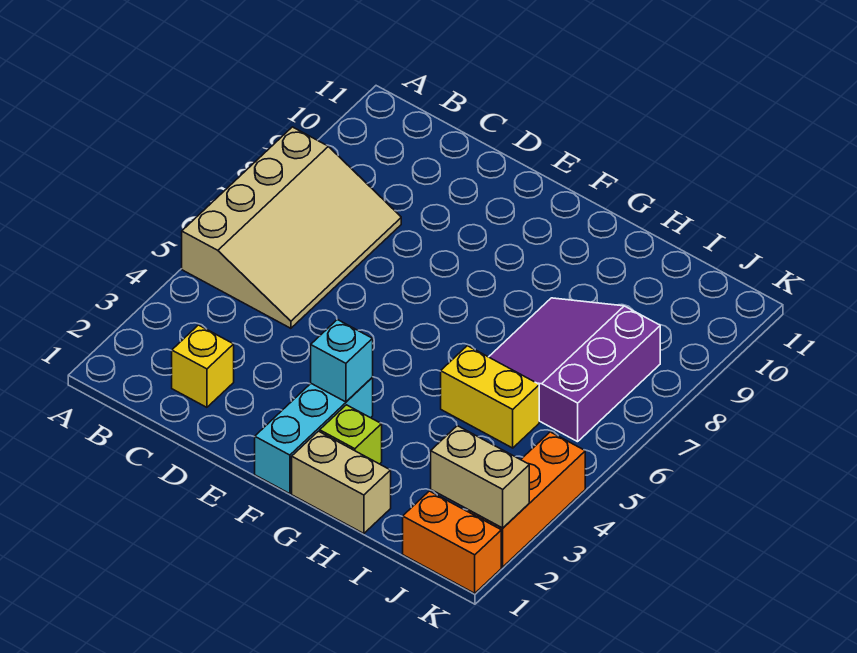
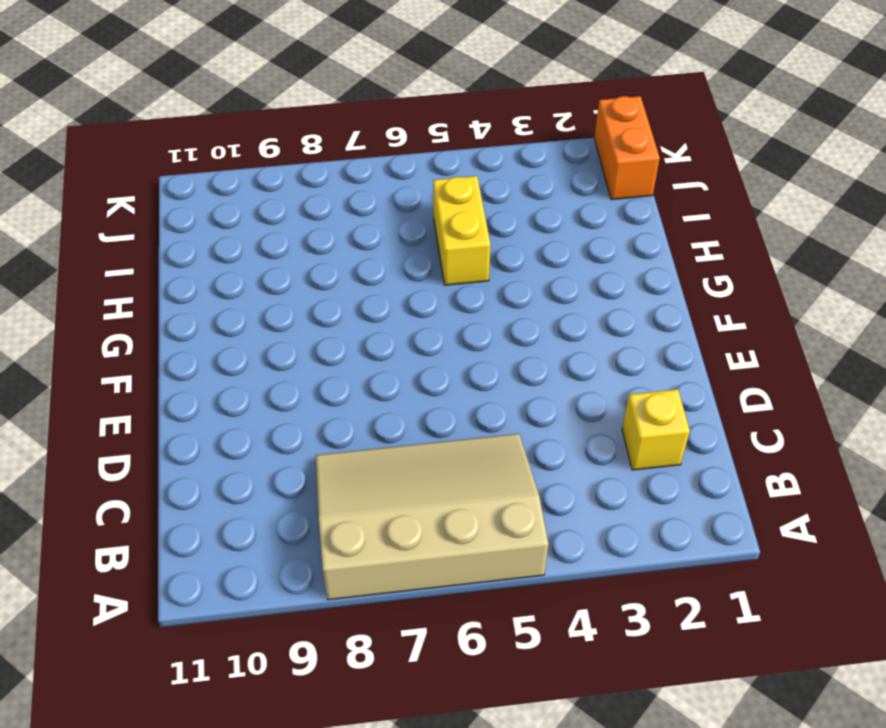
none -> cyan brick F1:F3 level 1
none -> tan brick G1:H1 level 1

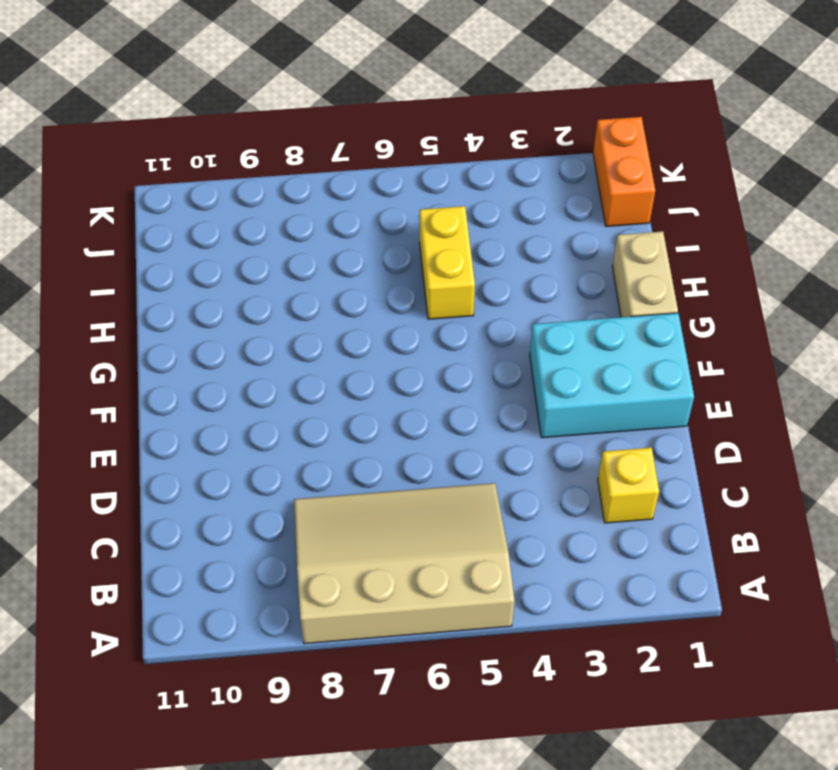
cyan brick E1:F3 level 1 -> cyan brick F1:F3 level 1
none -> lime brick G2 level 1
none -> purple slope H6:J8 level 1 top J

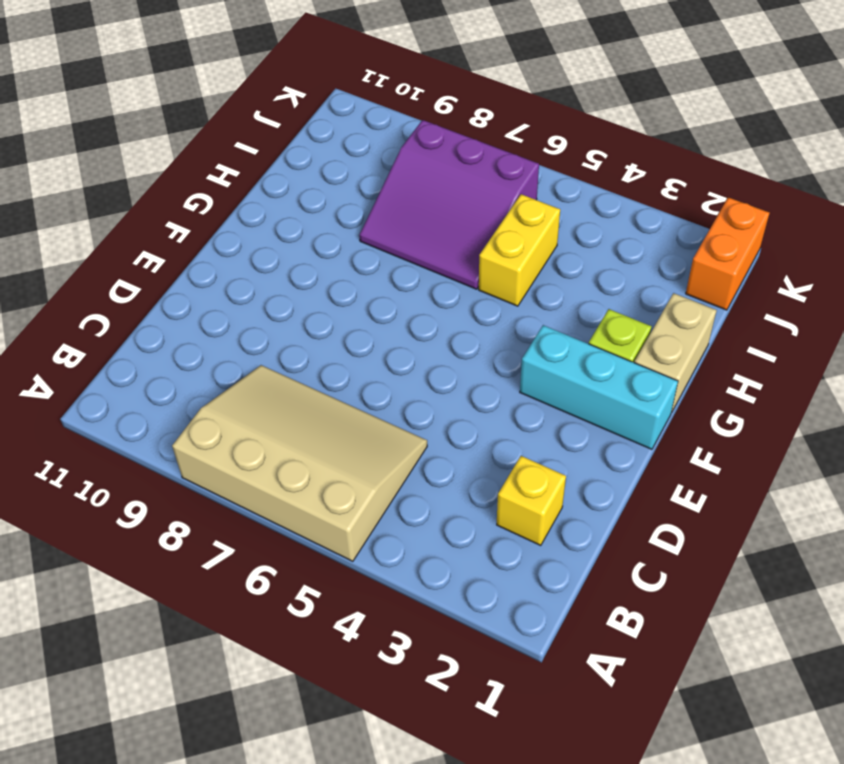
none -> orange brick K2:K4 level 1
none -> cyan brick F3 level 2

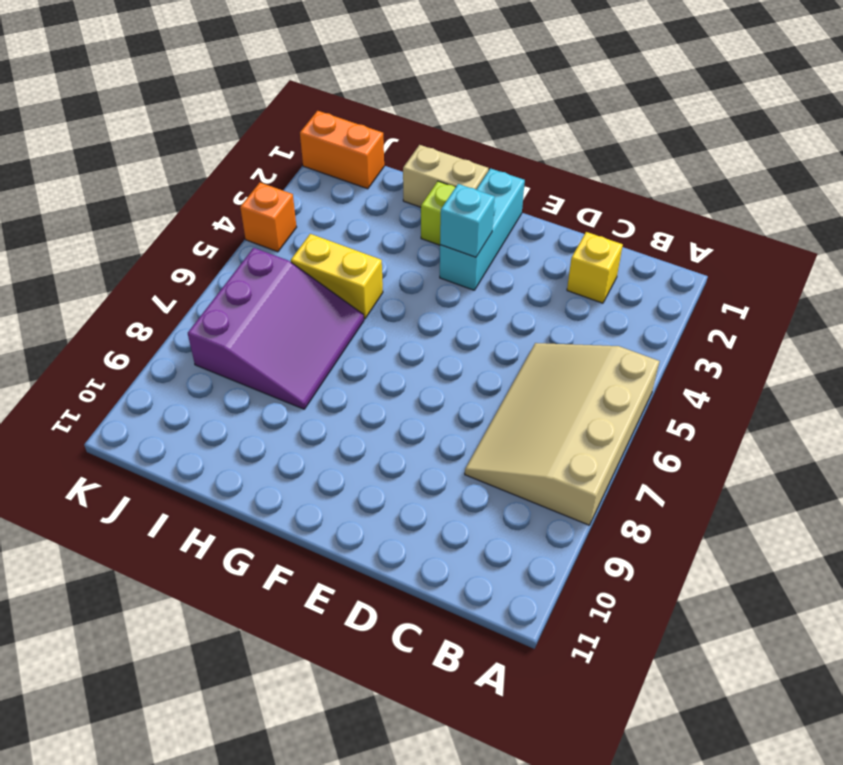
orange brick K4 level 1 -> orange brick K2:K4 level 1
none -> tan brick J2:K2 level 2

